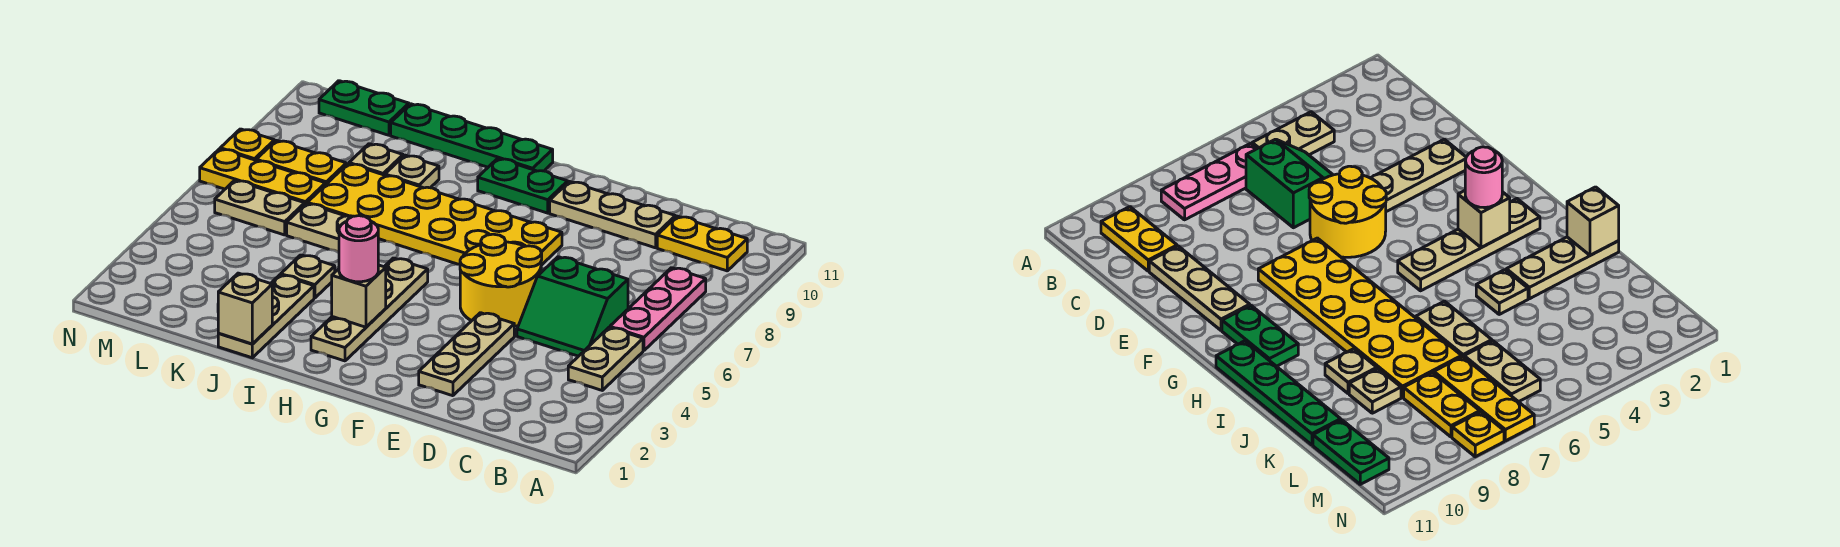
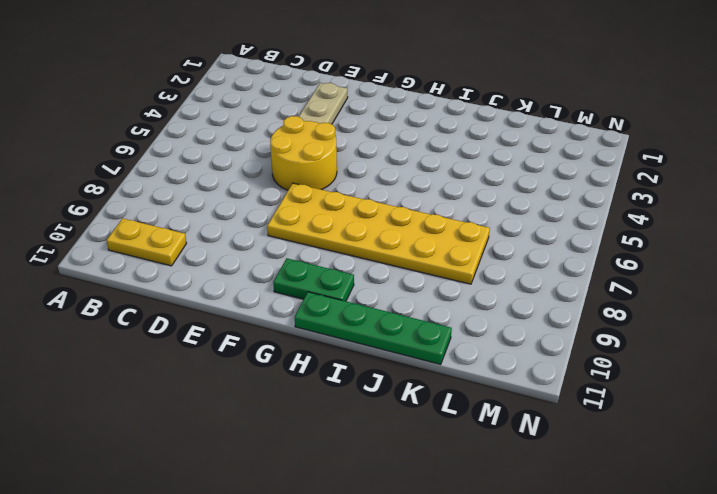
none -> tan plate B4:B5 level 1
none -> pink plate B6:B8 level 1
none -> green slope C5:D6 level 1 top 6

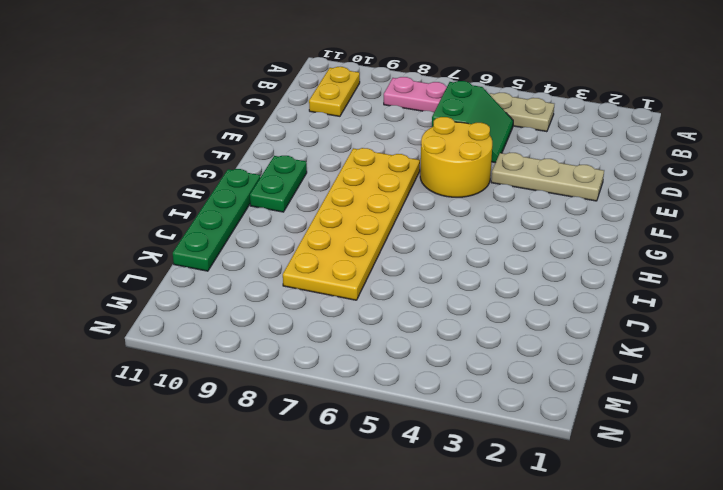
none -> tan plate D10:F10 level 1
none -> tan plate H2:H5 level 1
none -> tan plate J1:J3 level 1

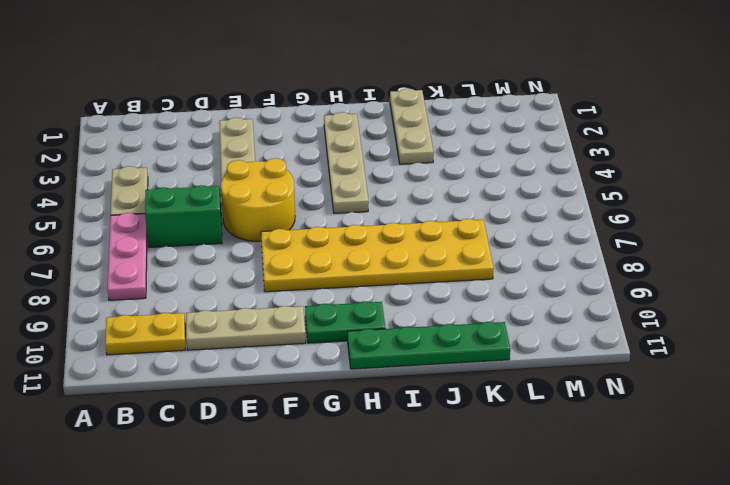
none -> tan plate J4 level 1
none -> tan plate J6:K6 level 1
none -> tan plate J9 level 1

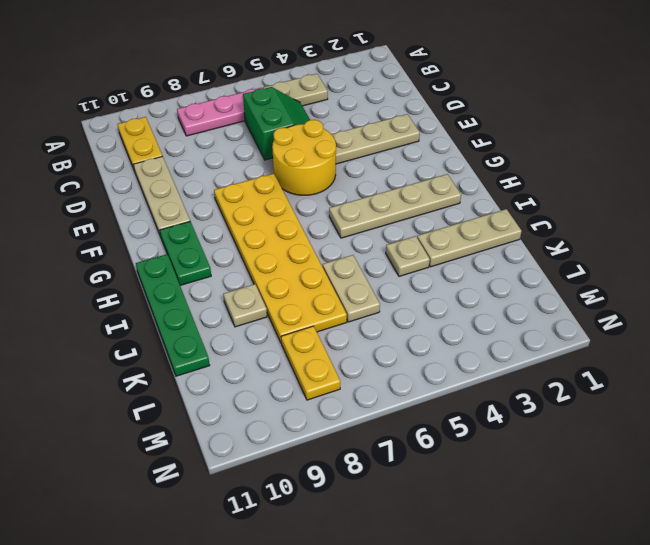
none -> tan plate K9 level 1
none -> tan plate L6:M6 level 1
none -> yellow plate L7:N7 level 1

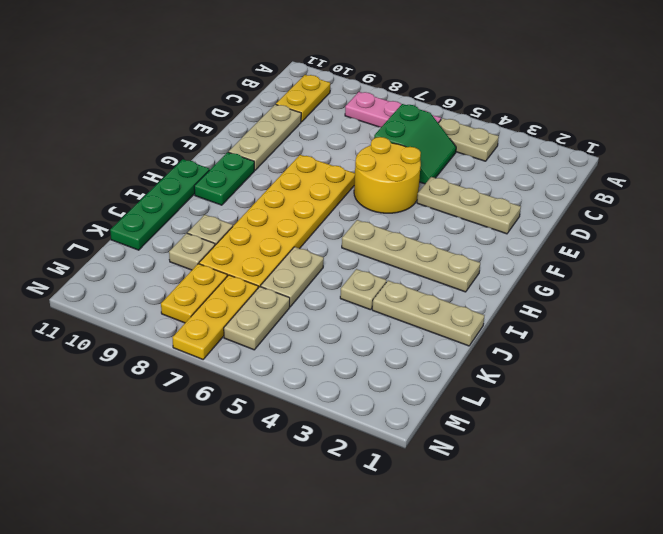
none -> green plate L11:M11 level 1
none -> yellow plate N8 level 1
none -> tan brick H3 level 2

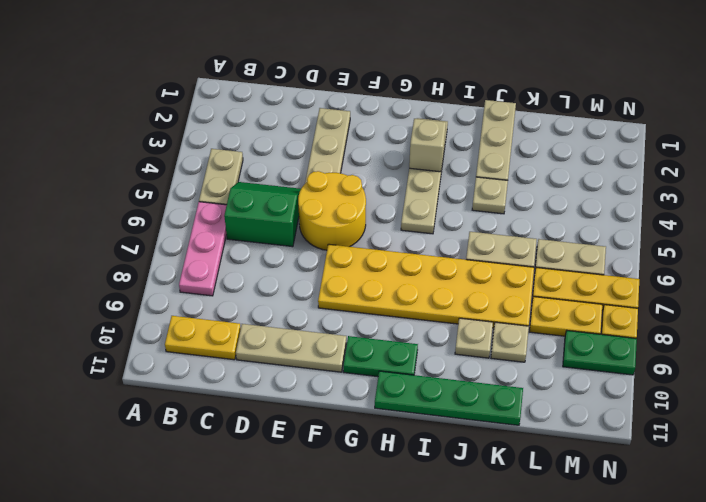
green plate M9:N9 level 1 -> green plate L11:M11 level 1
none -> tan brick J1 level 2
none -> pink round brick H3 level 3

